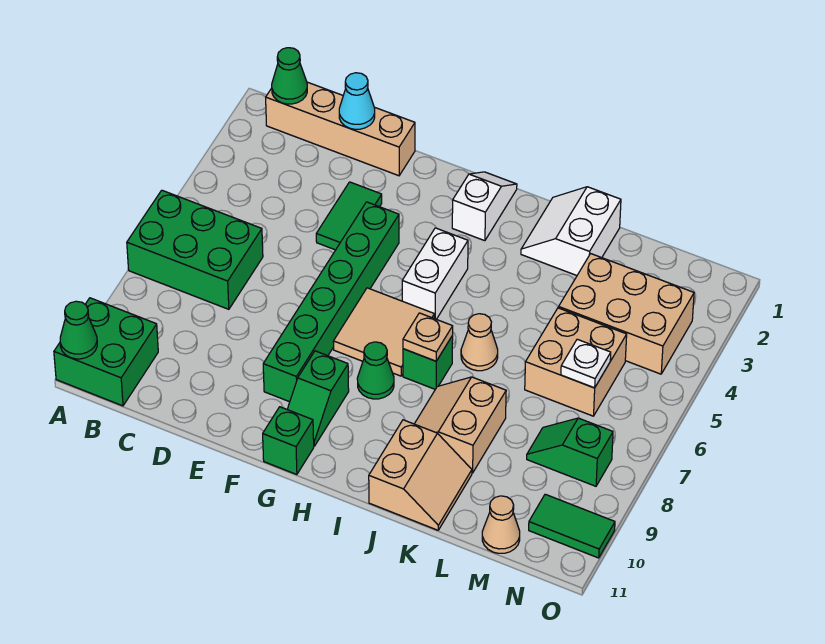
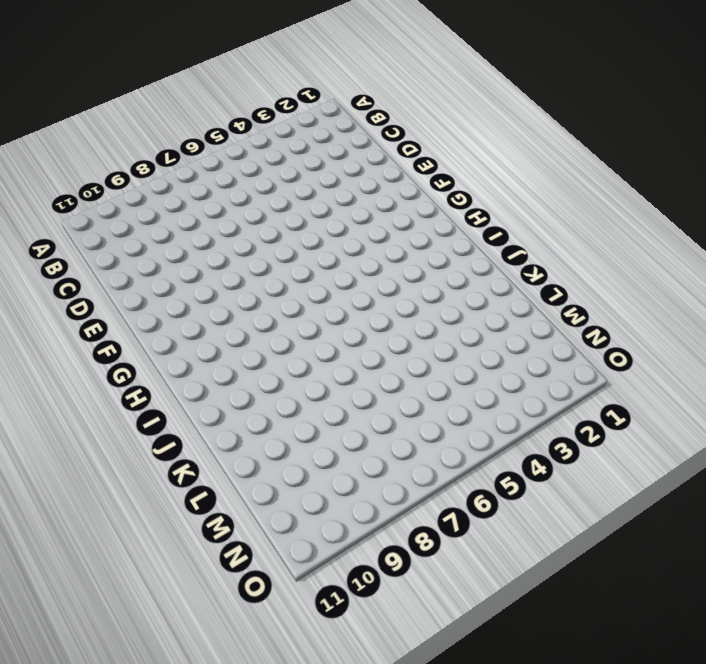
none -> green brick A6:C7 level 1
none -> green brick A10:B11 level 1
none -> tan brick B1:E1 level 1

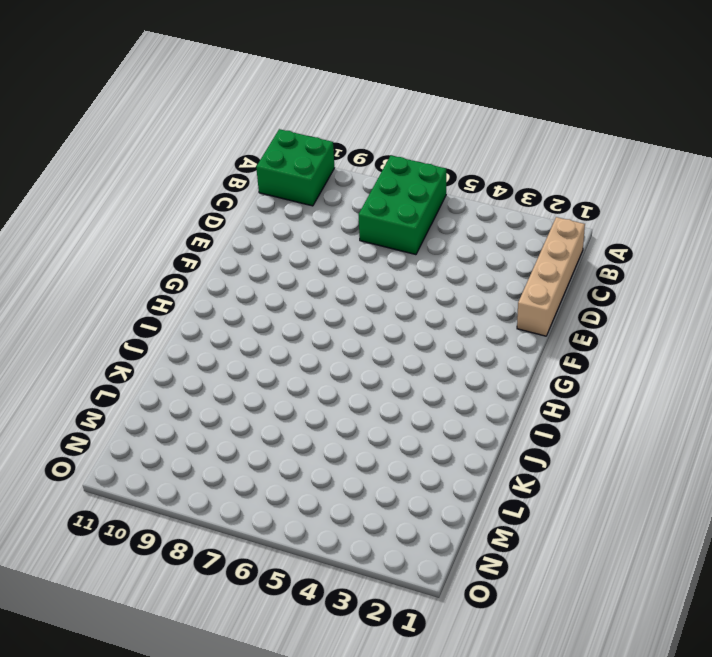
none -> green tile E3:E4 level 1
none -> green brick F4:F9 level 1
none -> tan tile G6:H7 level 1

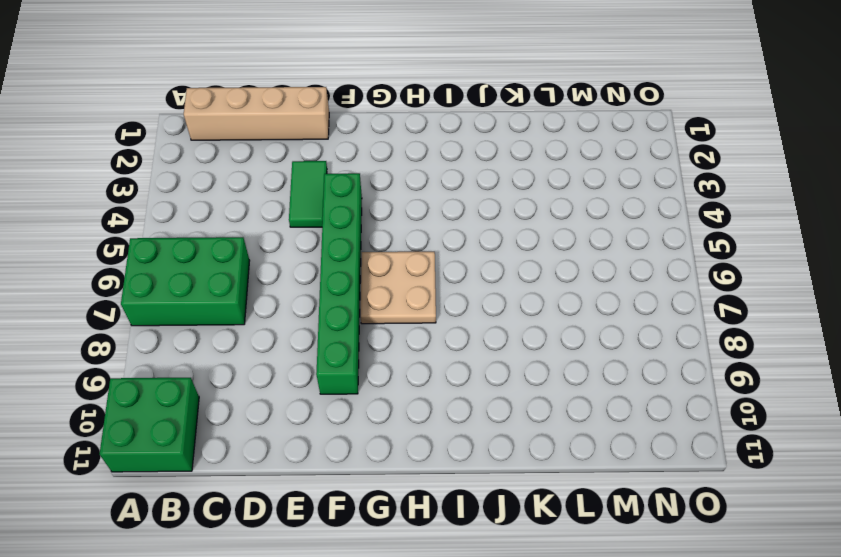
tan plate G6:H7 level 1 -> tan tile G6:H7 level 1
none -> green slope G9:G10 level 1 top 9
none -> green brick G11 level 1
none -> white slope H1:H2 level 1 top 2

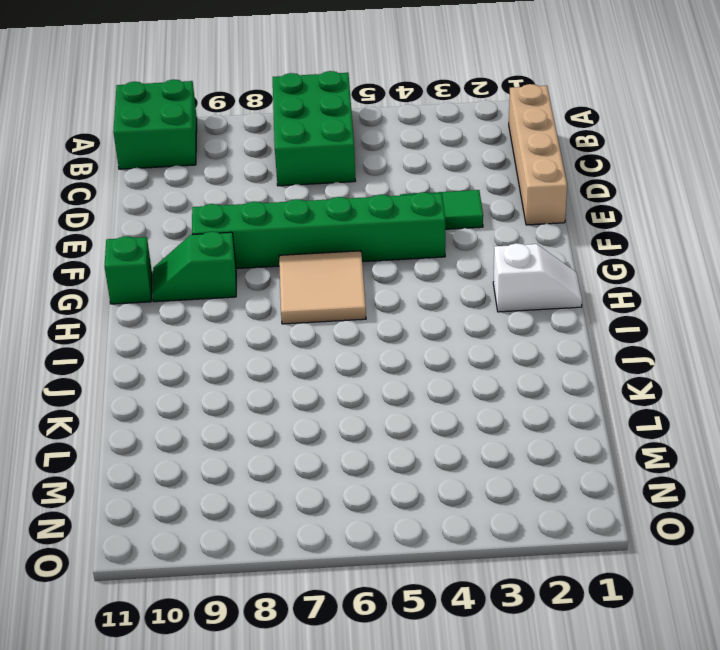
none -> white brick H4:H5 level 1
none -> green cone H8 level 1
none -> green brick I7 level 1

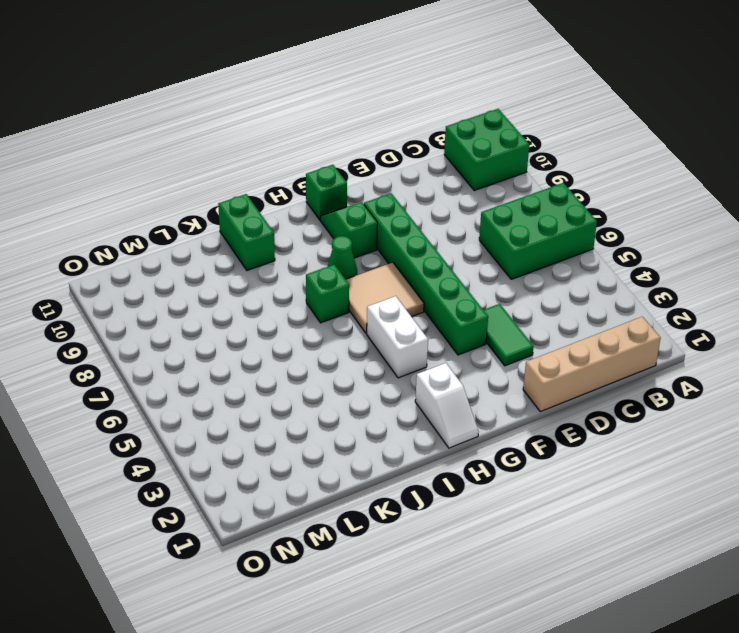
green brick J10:J11 level 1 -> tan slope J10:K11 level 1 top J
none -> white slope J1:K2 level 1 top K
none -> tan cone J6 level 1
none -> tan slope J8:K9 level 1 top K

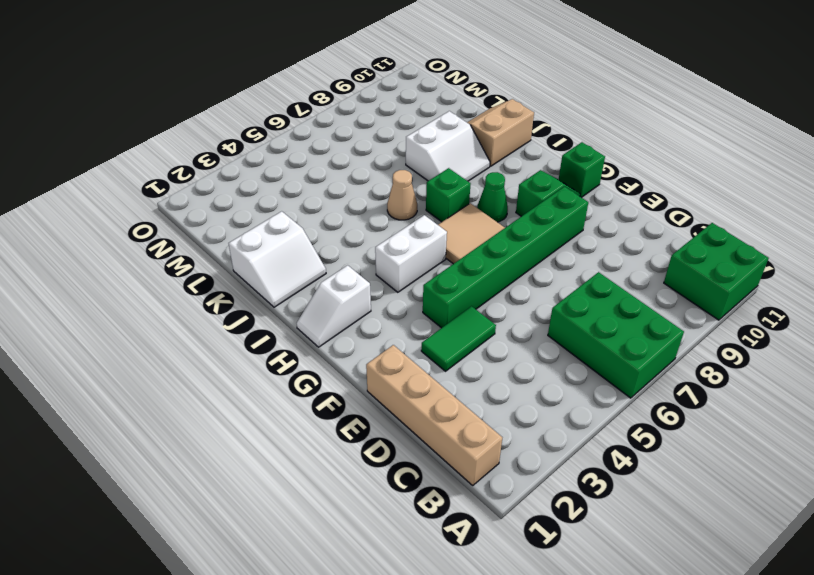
white slope J8:K9 level 1 top K -> tan slope J8:K9 level 1 top K
none -> tan brick L3:N4 level 1
none -> tan brick L5:M6 level 1
none -> green slope M8:N8 level 1 top N

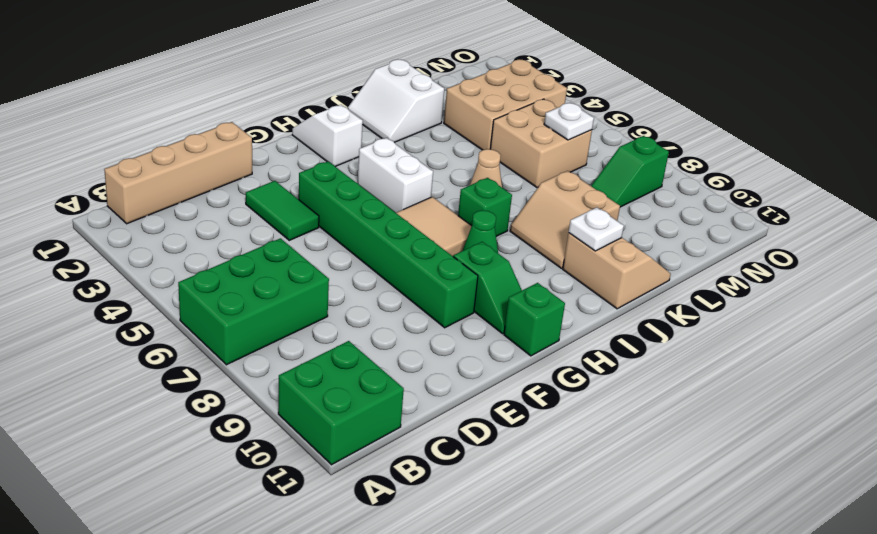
white plate J10 level 2 -> none
none -> tan cone M11 level 1
none -> green tile N10:O10 level 1
none -> green cone A11 level 2

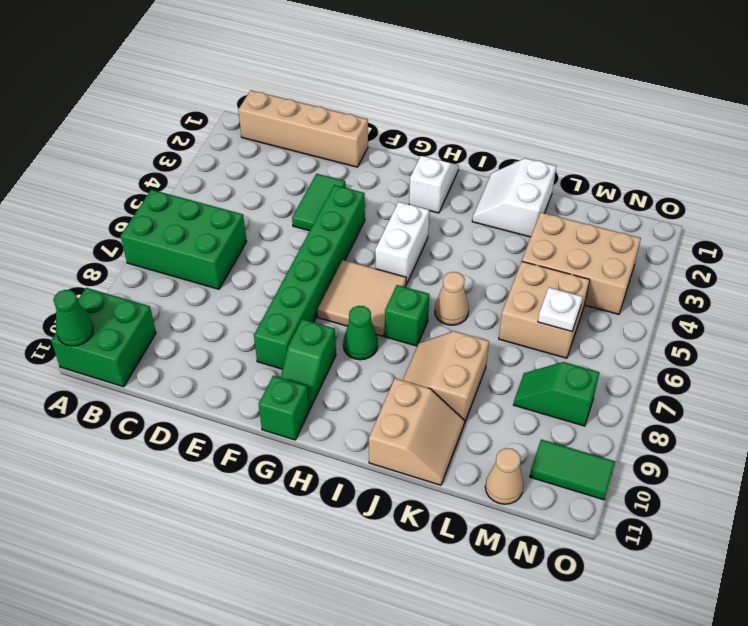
none -> green cone B1 level 2
none -> cyan cone D1 level 2
none -> tan plate I7 level 2

